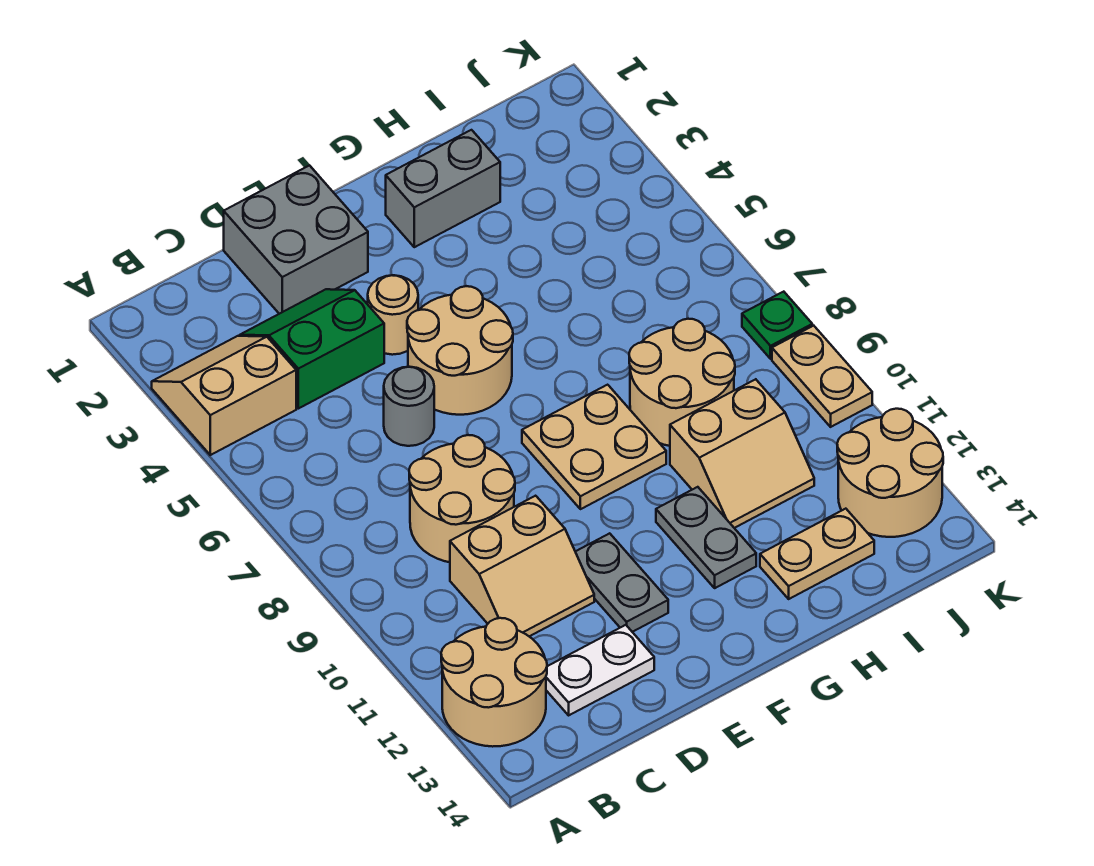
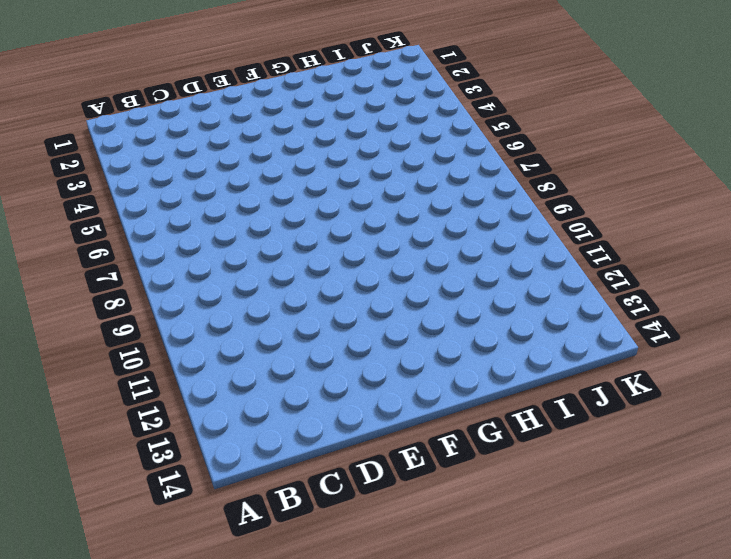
none -> tan slope A3:B4 level 1 top 4
none -> tan round brick A12:B13 level 1
none -> green slope C3:D4 level 1 top 4

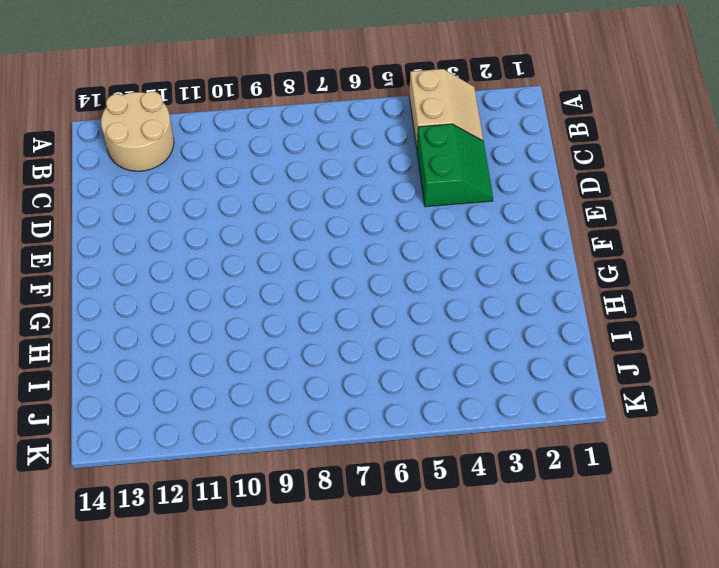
none -> tan round brick C8:D9 level 1
none -> tan slope C10:D11 level 1 top 10
none -> white plate C13:D13 level 1

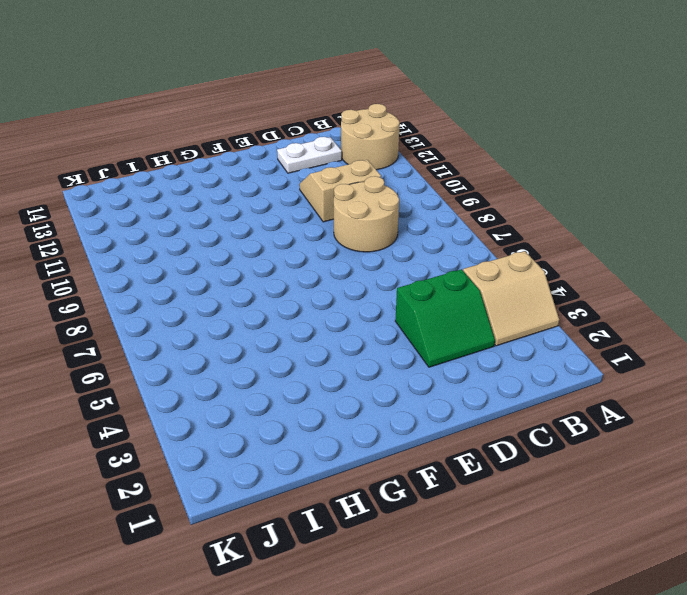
none -> grey brick D1:E2 level 1
none -> grey round brick D6 level 1
none -> tan round brick E4 level 1

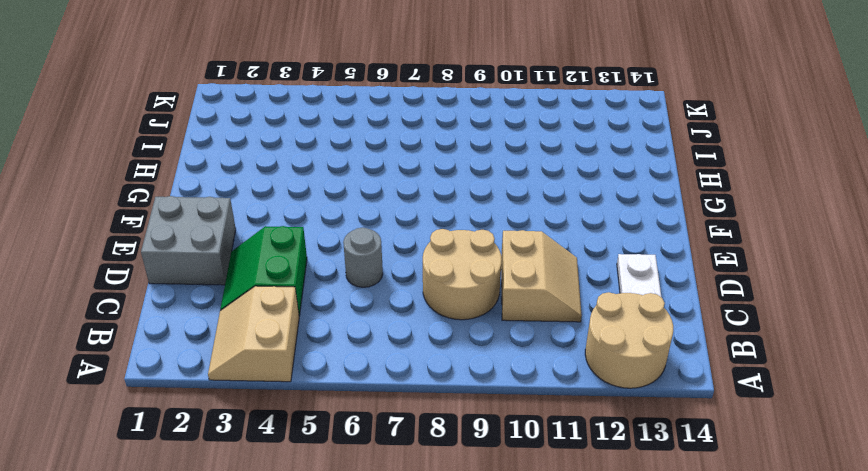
none -> tan round brick E4 level 1
none -> tan round brick E5:F6 level 1
none -> grey plate E11:E12 level 1

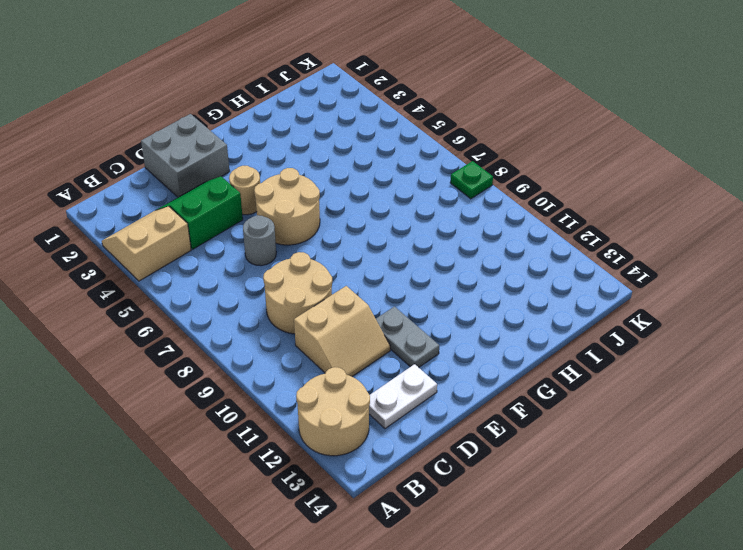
none -> tan plate F8:G9 level 1
none -> grey brick G2:H2 level 1
none -> grey plate G11:G12 level 1

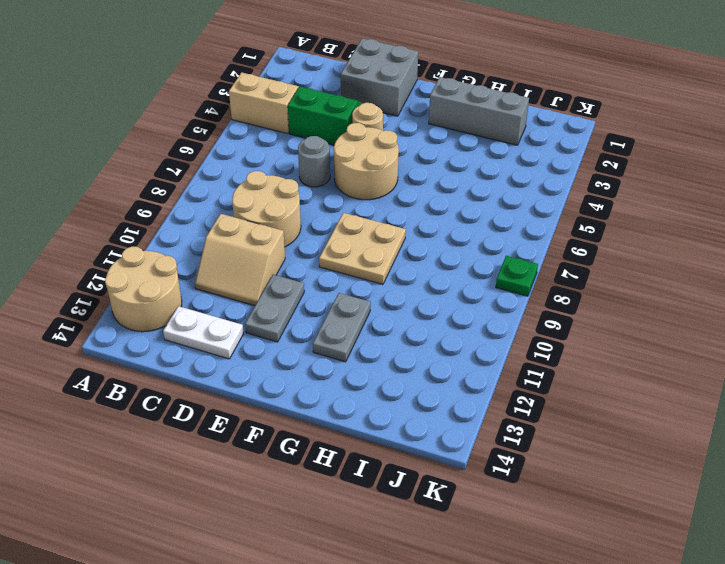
grey brick G2:I2 level 1 -> grey brick G2:H2 level 1
none -> tan round brick H8:I9 level 1
none -> tan slope H10:I11 level 1 top 10
none -> tan plate H13:I13 level 1

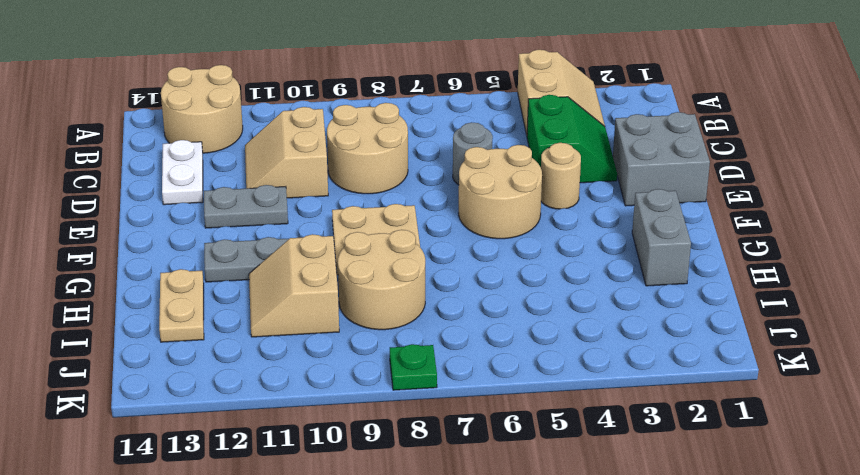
none -> tan round brick J12:K13 level 1
none -> tan plate K9:K10 level 1

